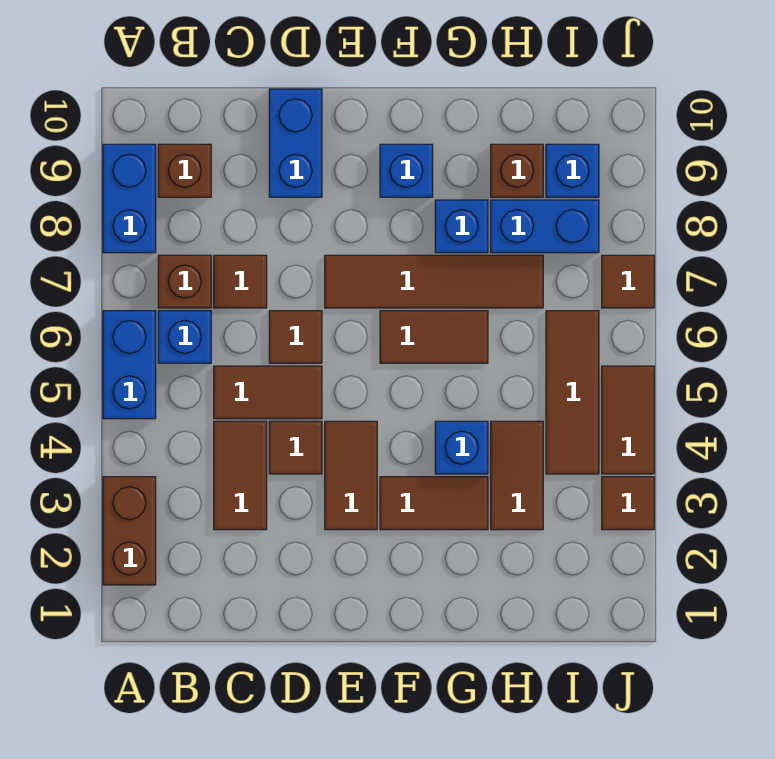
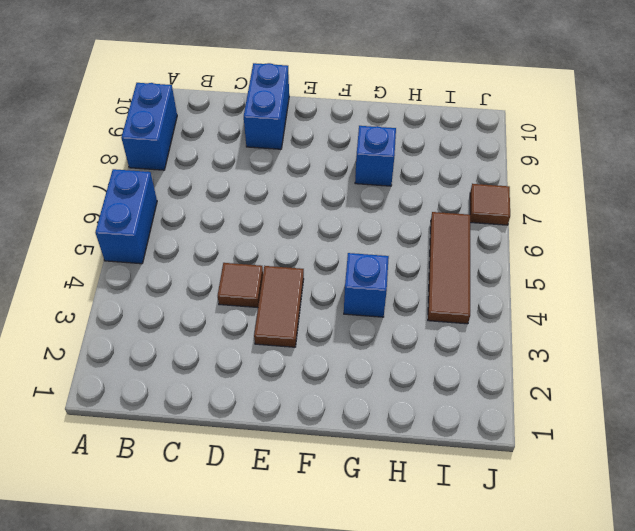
none -> brown brick A2:A3 level 1
none -> blue brick B6 level 1
none -> brown brick B7 level 1

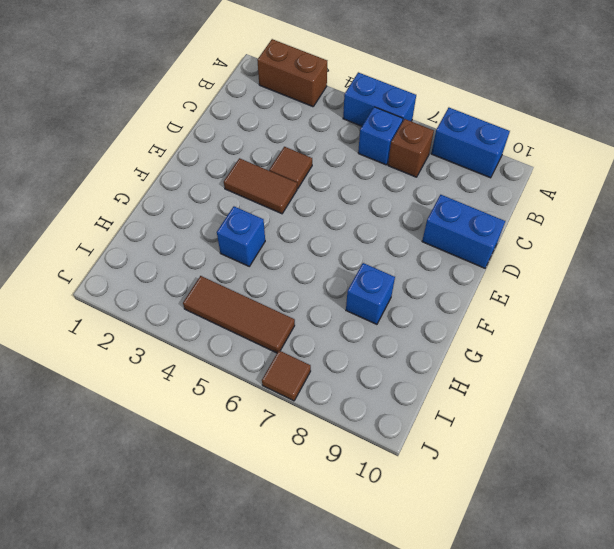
none -> brown brick B9 level 1
none -> brown tile C3:C4 level 1
none -> brown tile C5:D5 level 1

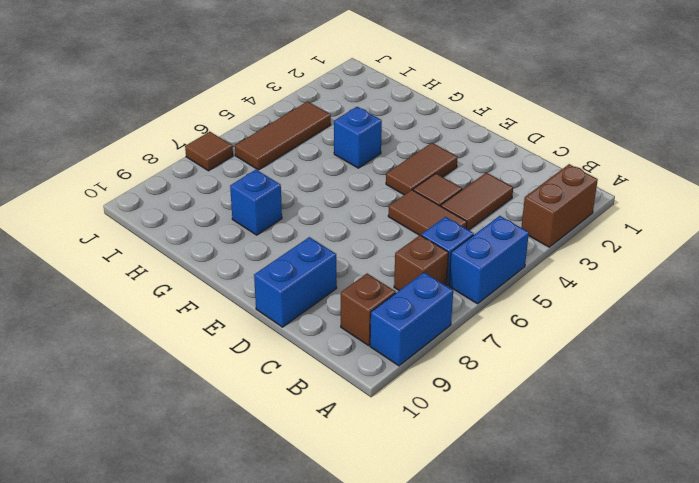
none -> brown tile C7 level 1
none -> brown tile D6 level 1
none -> brown tile E7:H7 level 1

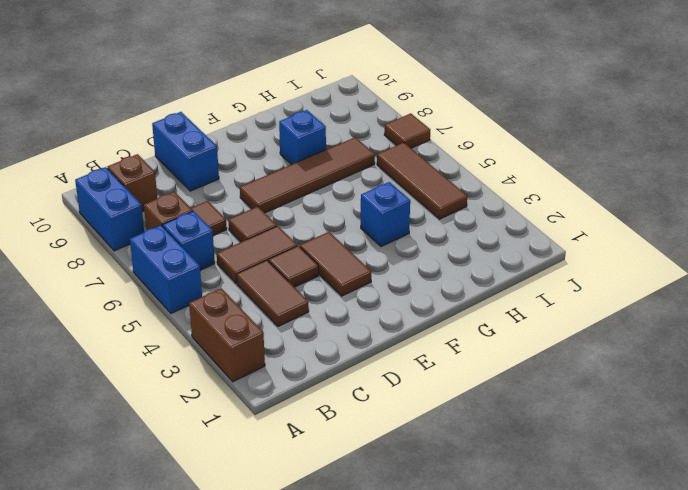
none -> brown tile F3:G3 level 1
none -> brown tile F6:G6 level 1
none -> blue brick F9 level 1

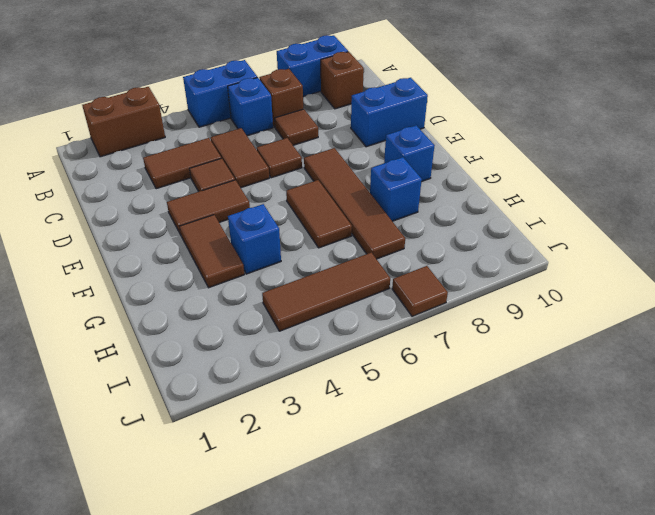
none -> brown tile H3:H4 level 1
none -> blue brick H8:I8 level 1
none -> brown brick H9 level 1

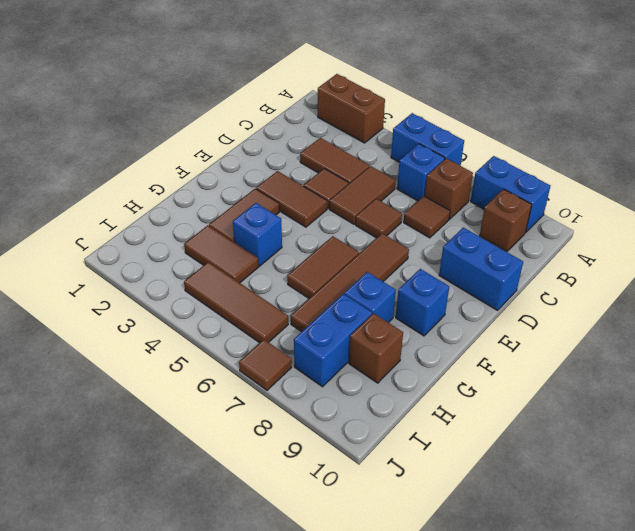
none -> blue brick I9 level 1
none -> brown tile J3 level 1
none -> brown tile J4:J5 level 1

